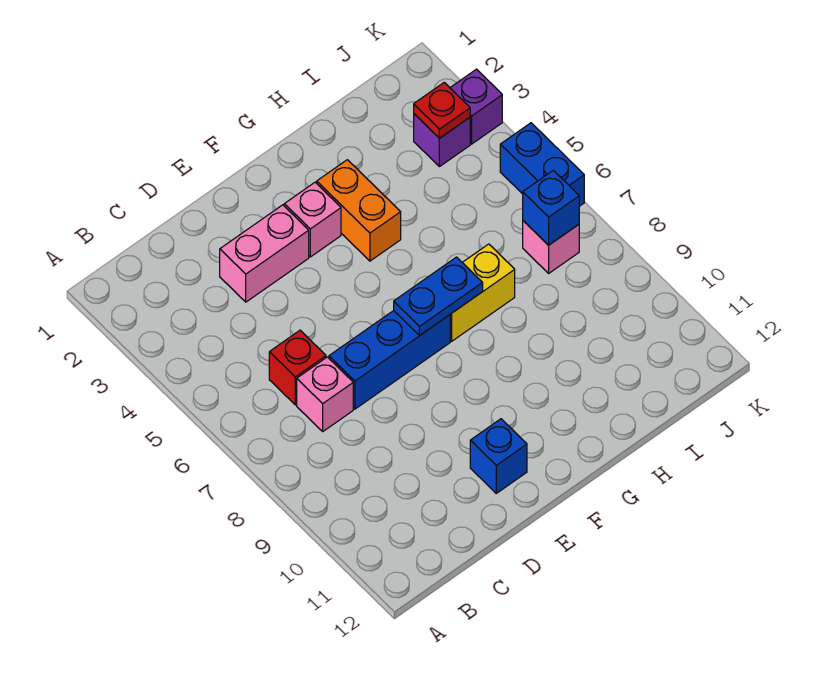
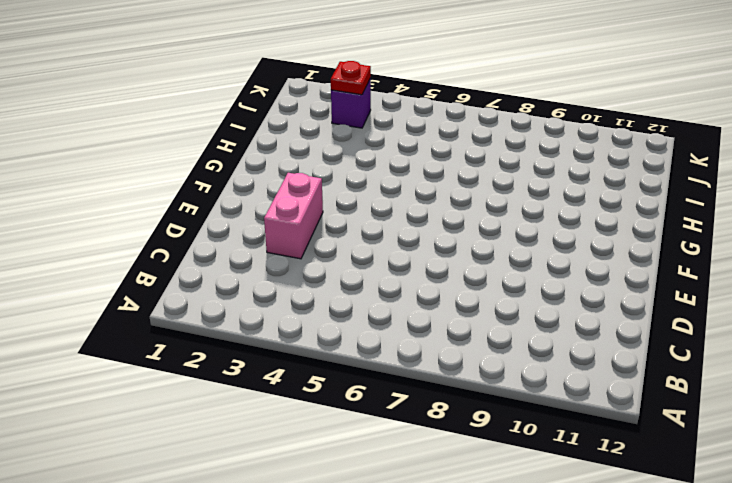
none -> red brick C6 level 1
none -> pink brick C7 level 1
none -> blue brick D7:F7 level 1

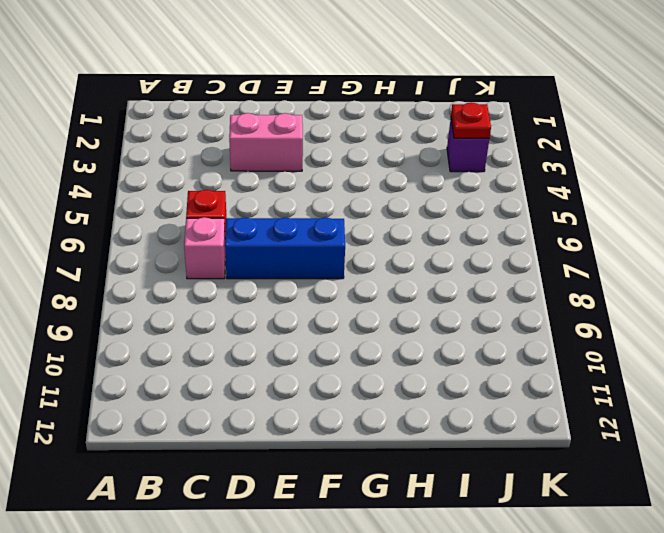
none -> blue brick E11 level 1
none -> pink brick F3 level 1
none -> orange brick G3:G4 level 1

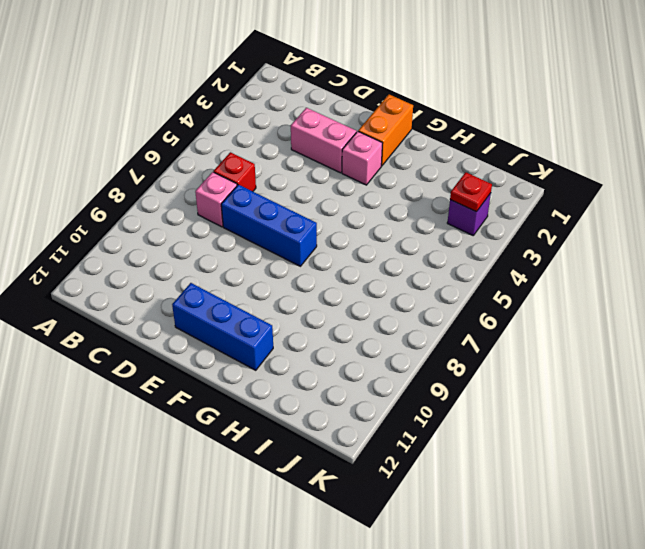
blue brick E11:G11 level 1 -> blue brick E11 level 1
orange brick F1:F2 level 1 -> orange brick G3:G4 level 1
none -> yellow brick G7:H7 level 1
none -> pink brick J7 level 1
none -> purple brick K3 level 1

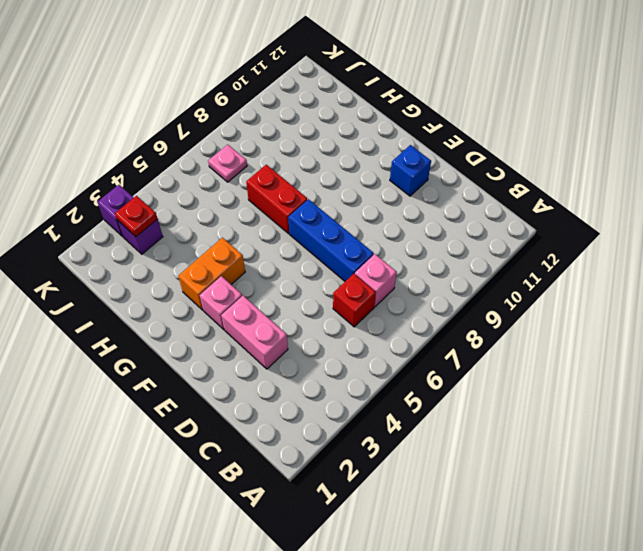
red brick G7:H7 level 1 -> yellow brick G7:H7 level 1
pink plate J7 level 1 -> pink brick J7 level 1
none -> blue brick K5:K6 level 1
none -> blue plate F7:G7 level 2
none -> blue brick J7 level 2

